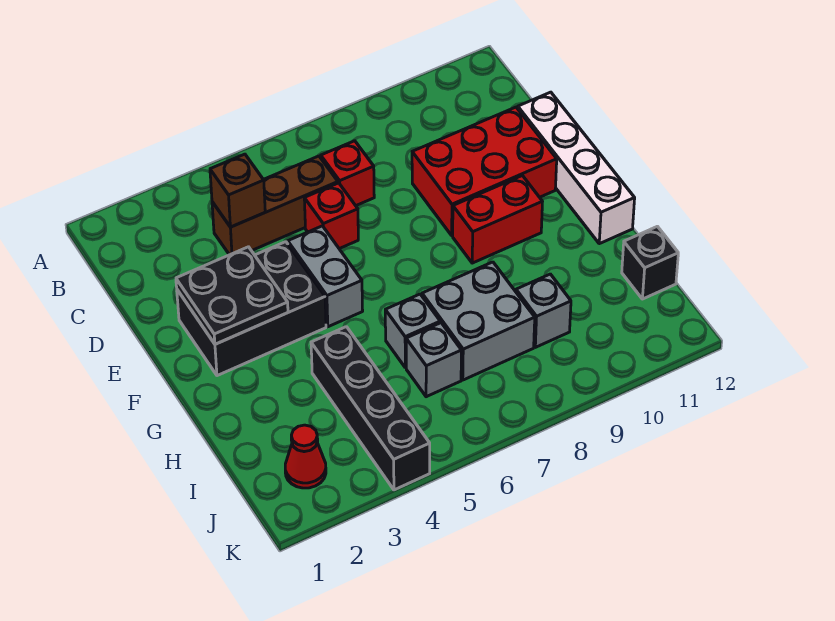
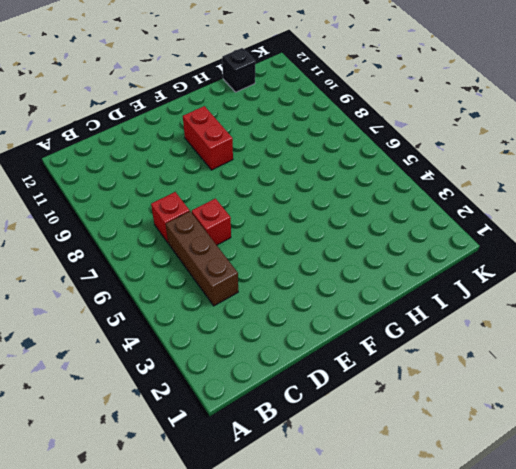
none -> red brick D9:E11 level 1
none -> white brick D12:G12 level 1
none -> black brick E2:F4 level 1

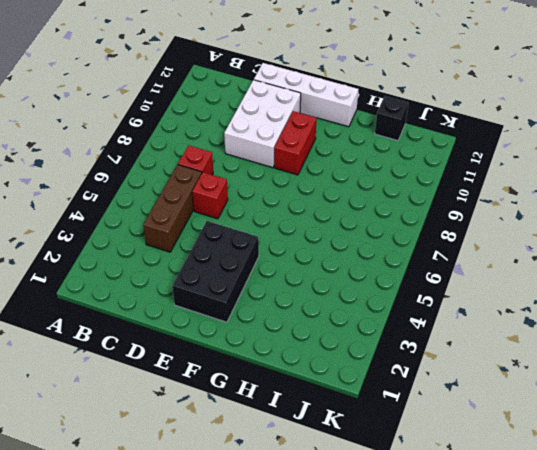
white brick D9:E11 level 1 -> red brick D9:E11 level 1
none -> grey brick E5:F5 level 1
none -> black brick H4:K4 level 1
none -> grey brick H6 level 1

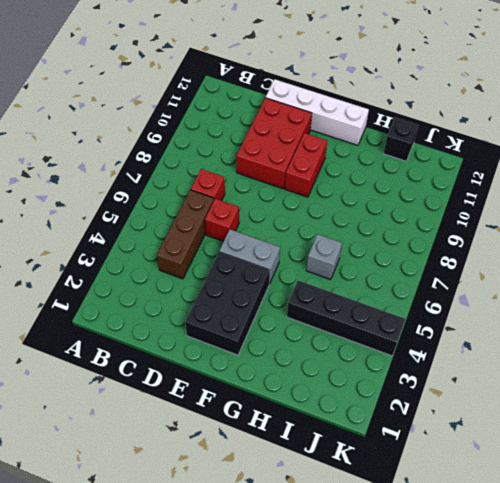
none -> grey brick H7:I8 level 1
none -> grey brick I6 level 1
none -> grey brick I9 level 1

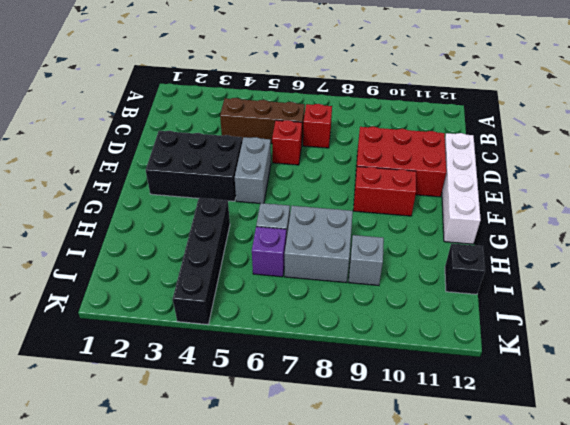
purple brick I6 level 1 -> grey brick I6 level 1
none -> red cone J2 level 1
none -> brown brick C4 level 2
none -> black plate E2:F3 level 2

